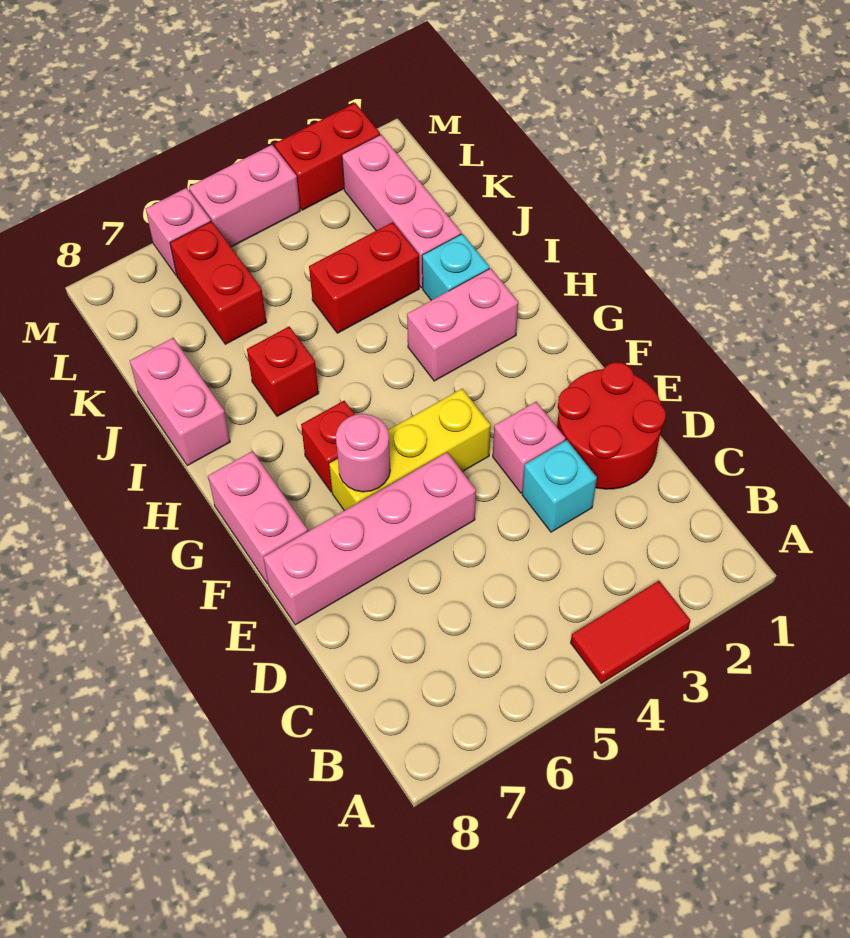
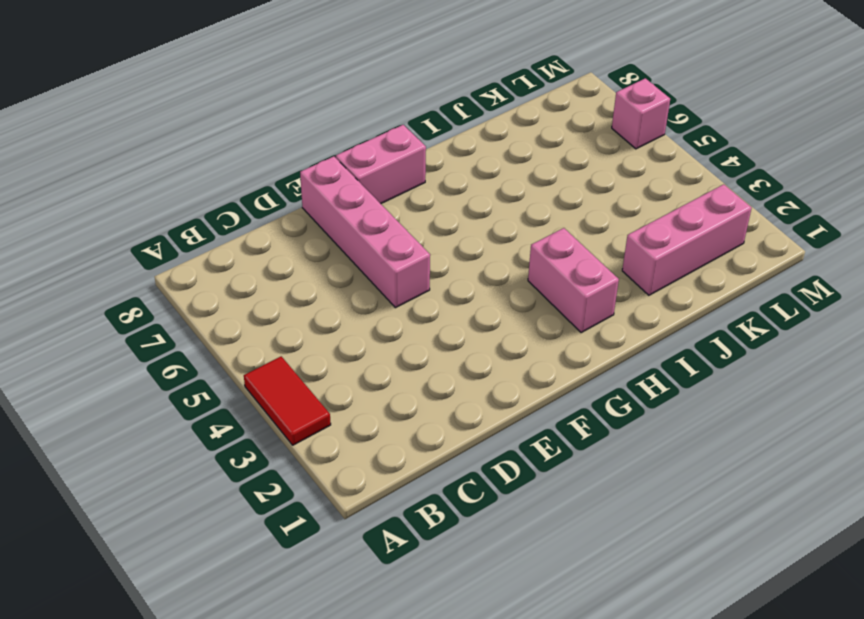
none -> red round brick D1:E2 level 1
none -> cyan brick D3 level 1
none -> pink brick E3 level 1

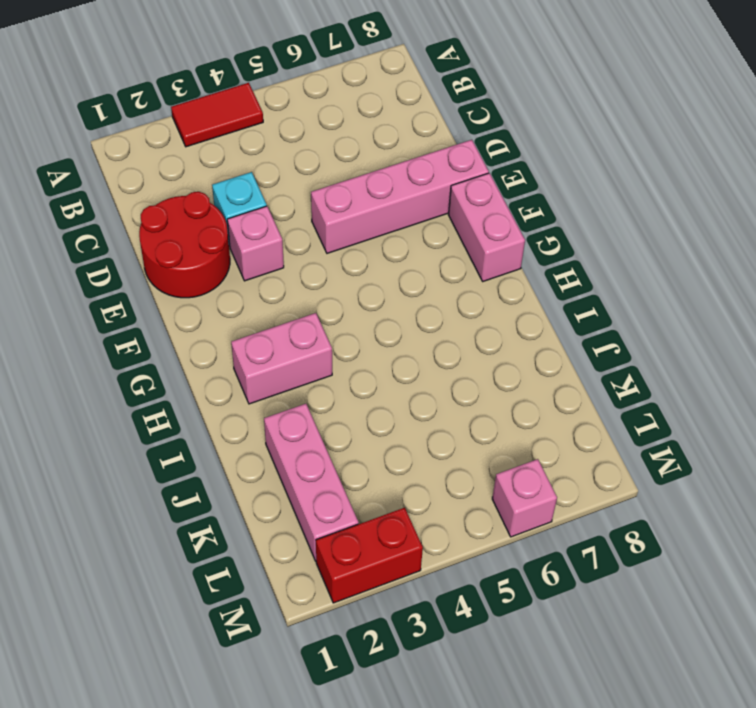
none -> yellow brick F4:F6 level 1
none -> red brick G6 level 1
none -> cyan brick I2 level 1

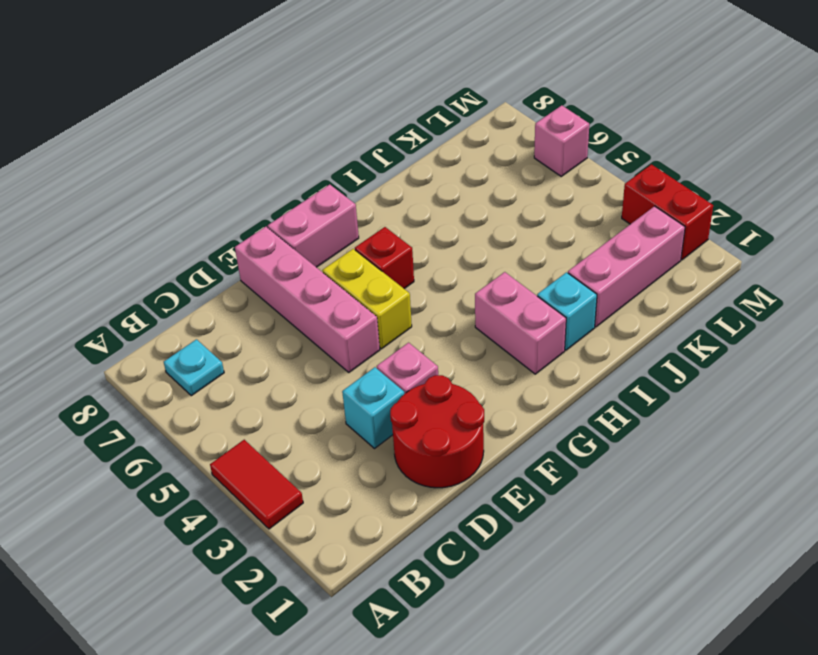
cyan plate B7 level 1 -> none
yellow brick F5:F6 level 1 -> yellow brick F4:F6 level 1
none -> red brick I6 level 1
none -> pink brick I8:J8 level 1
none -> red brick J3:J4 level 1

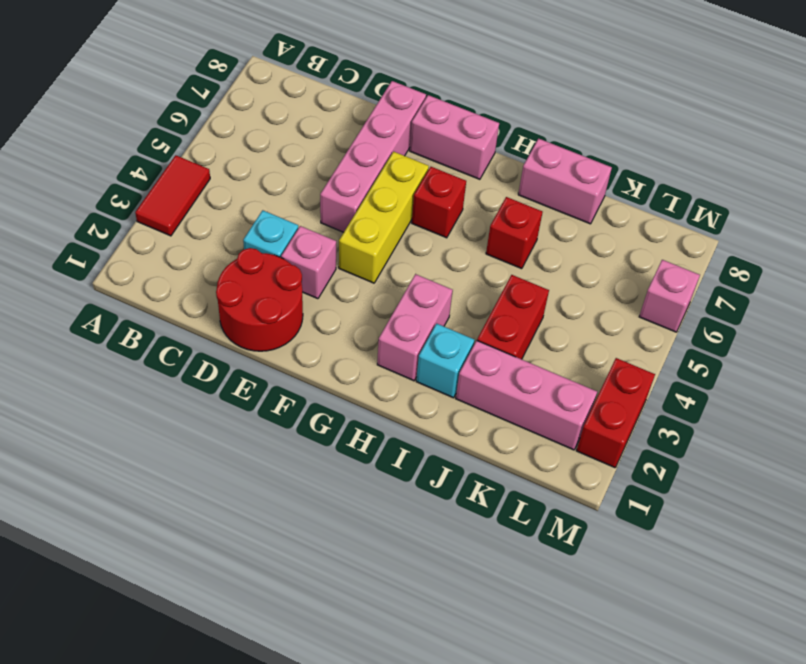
none -> red brick K6:L6 level 1
none -> pink brick M4:M5 level 1
none -> pink round brick F6 level 2

